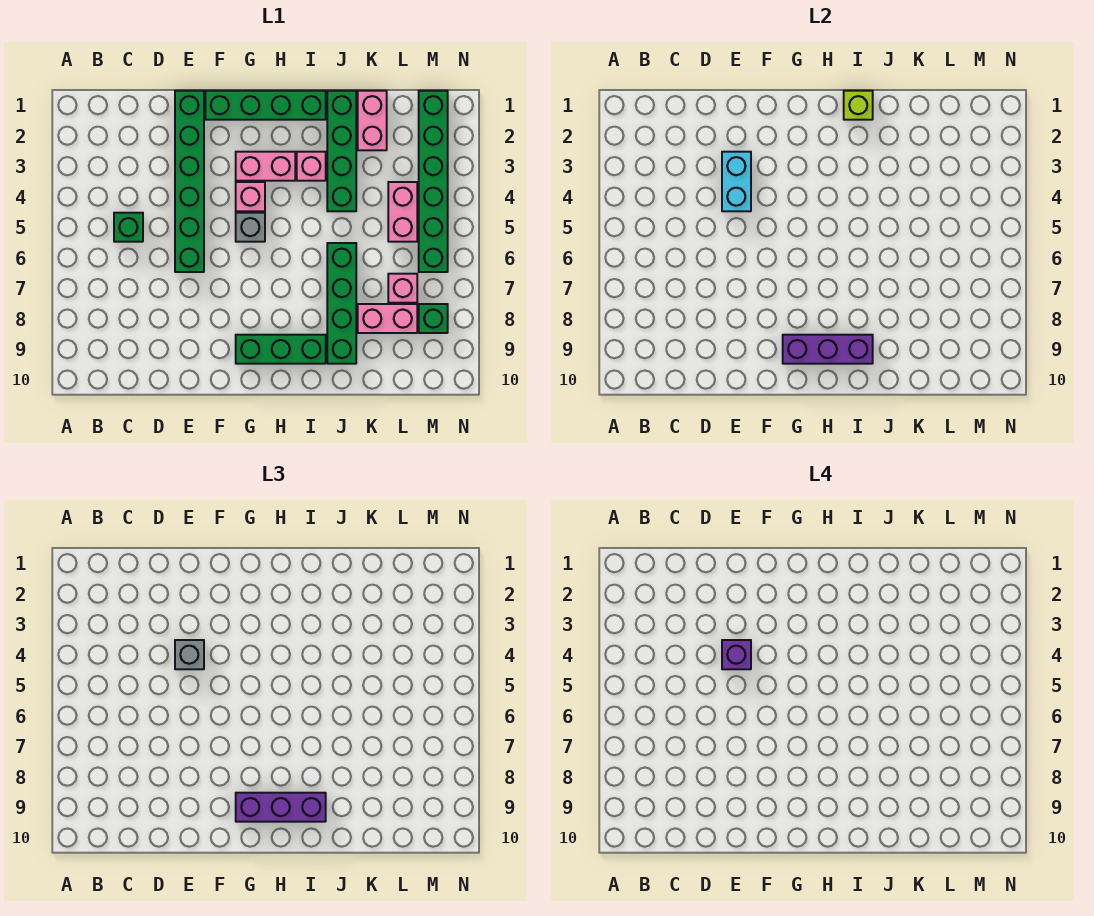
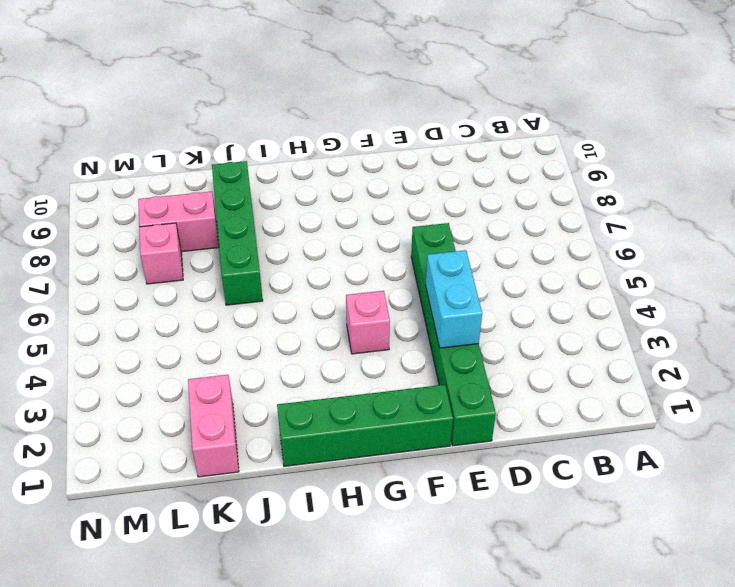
none -> green brick C5 level 1
none -> pink brick G3:H3 level 1
none -> grey brick G5 level 1

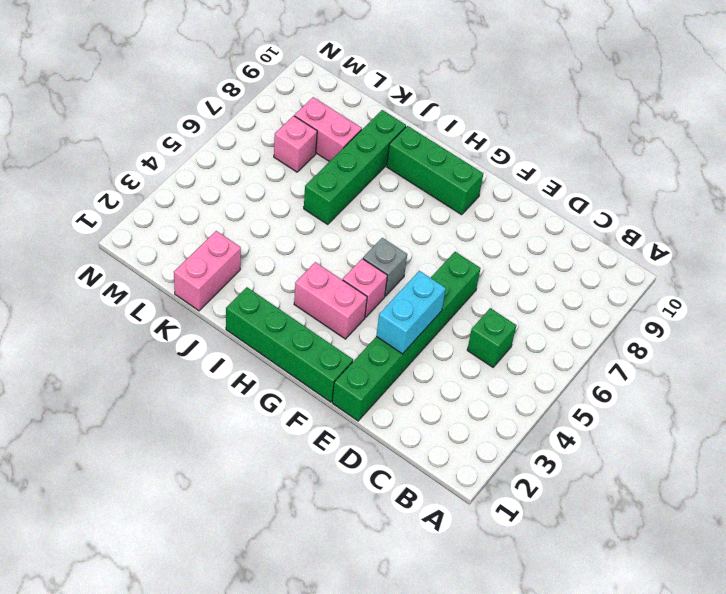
none -> pink brick I3 level 1
none -> green brick J1:J4 level 1
none -> pink brick L4:L5 level 1

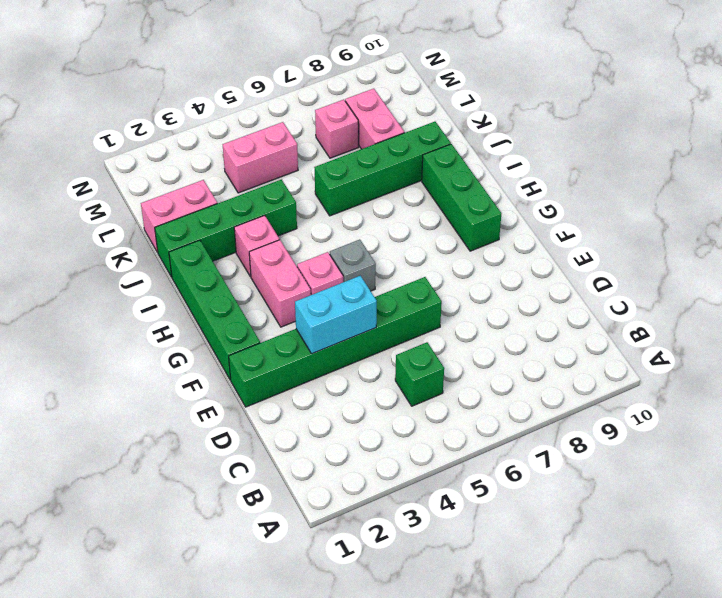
none -> green brick M1:M6 level 1
none -> green brick M8 level 1
none -> purple brick G9:I9 level 2

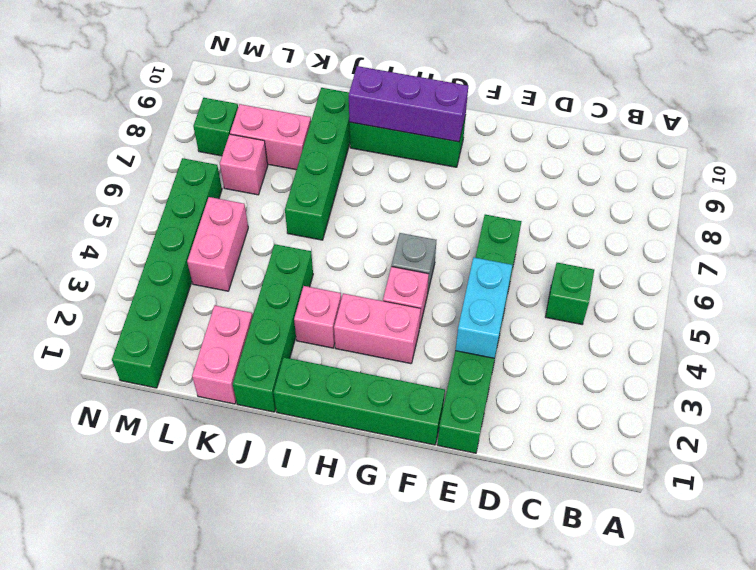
none -> lime brick I1 level 2
none -> grey brick E4 level 3
none -> purple brick G9:I9 level 3

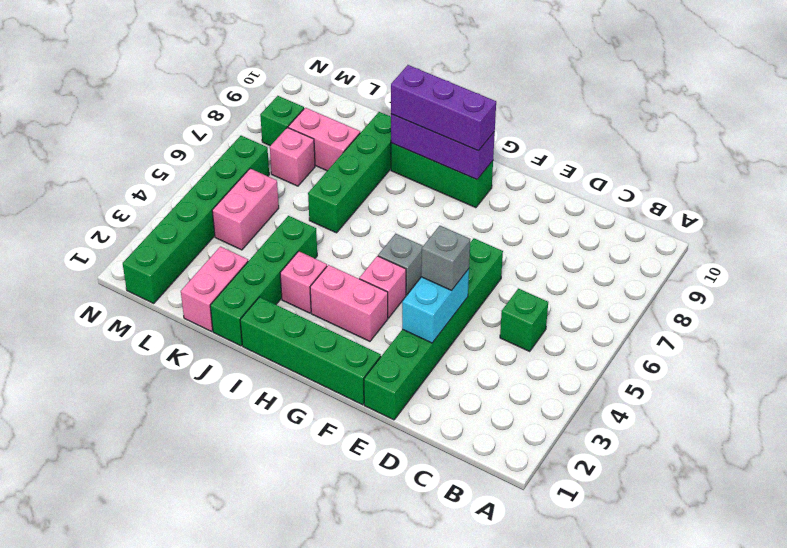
none -> lime brick I1 level 2
none -> purple brick E4 level 4

